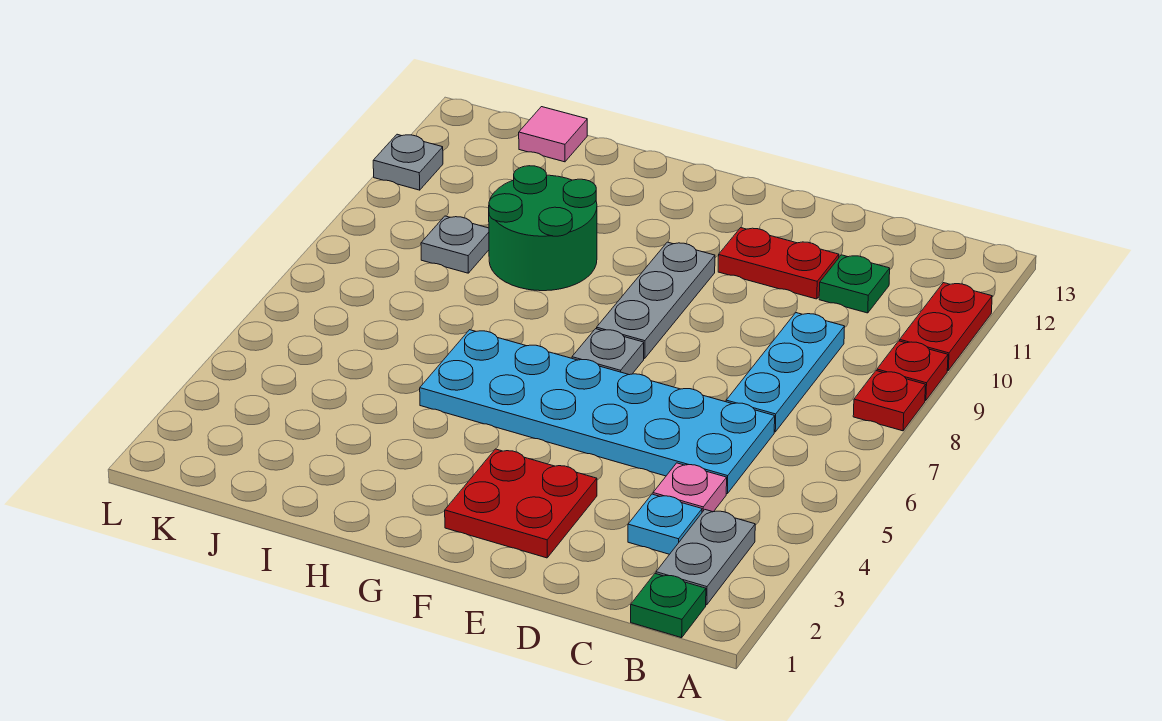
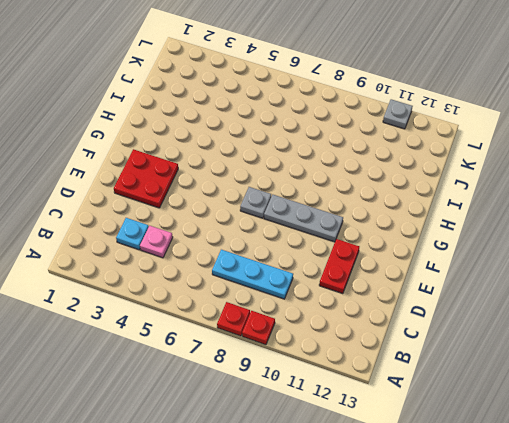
none -> red plate A10:A11 level 1
none -> green plate B1 level 1
none -> grey plate B2:B3 level 1

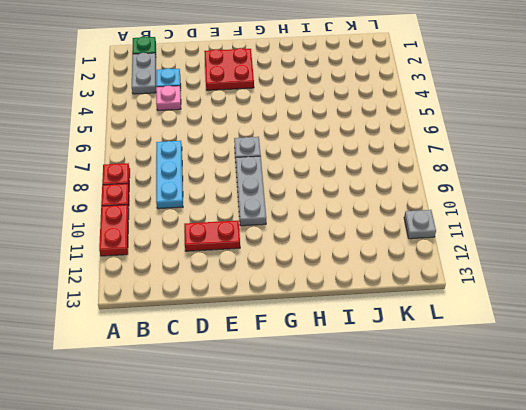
none -> cyan plate C5:H6 level 1
none -> green plate C11 level 1
none -> green round brick H9:I10 level 1

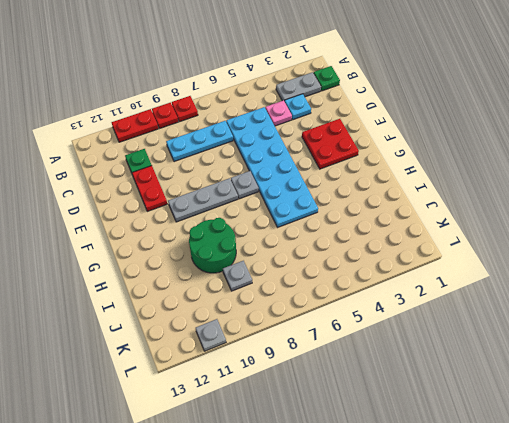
none -> pink tile J13 level 1

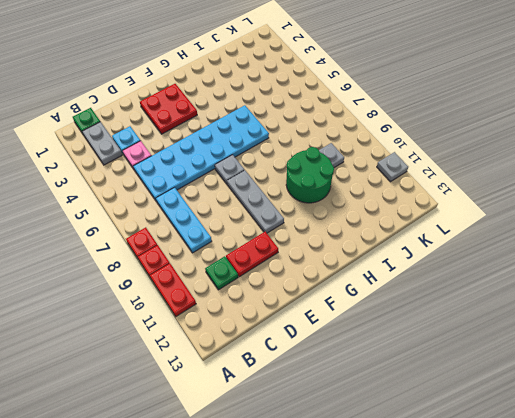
none -> pink tile J13 level 1

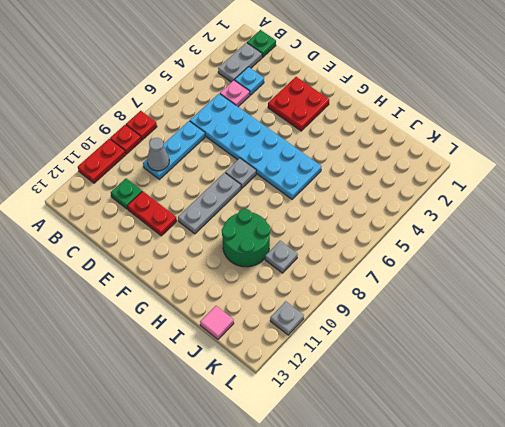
grey cone C9 level 2 -> none

